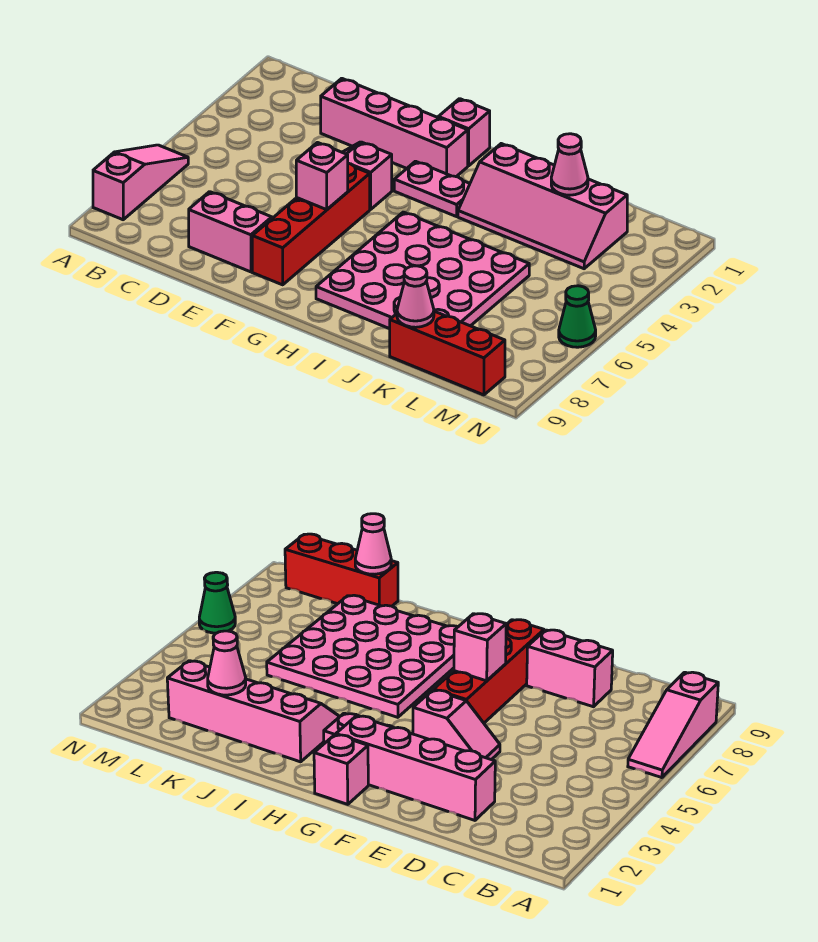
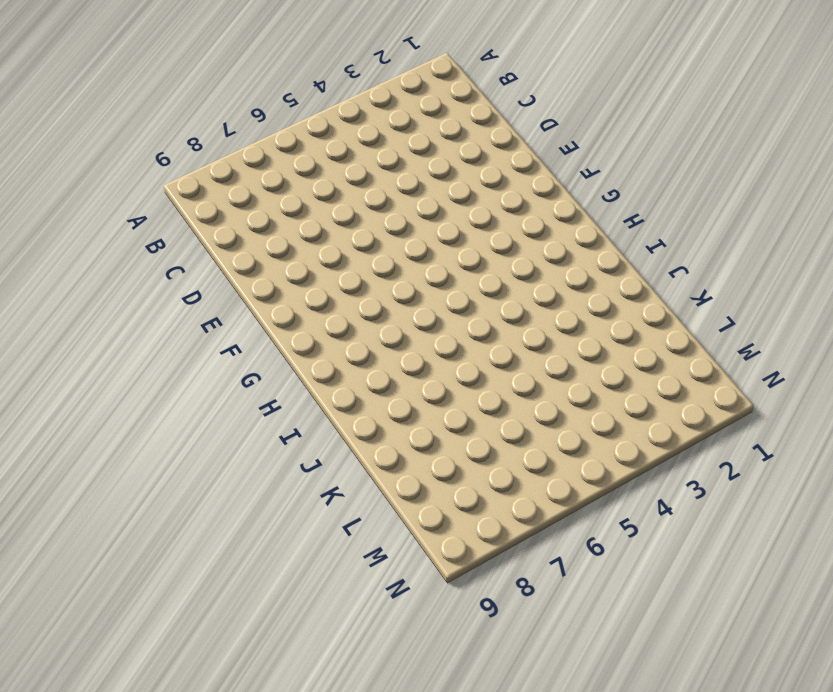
none -> pink slope A6:A8 level 1 top 8
none -> pink brick D2:G2 level 1
none -> pink brick D8:E8 level 1

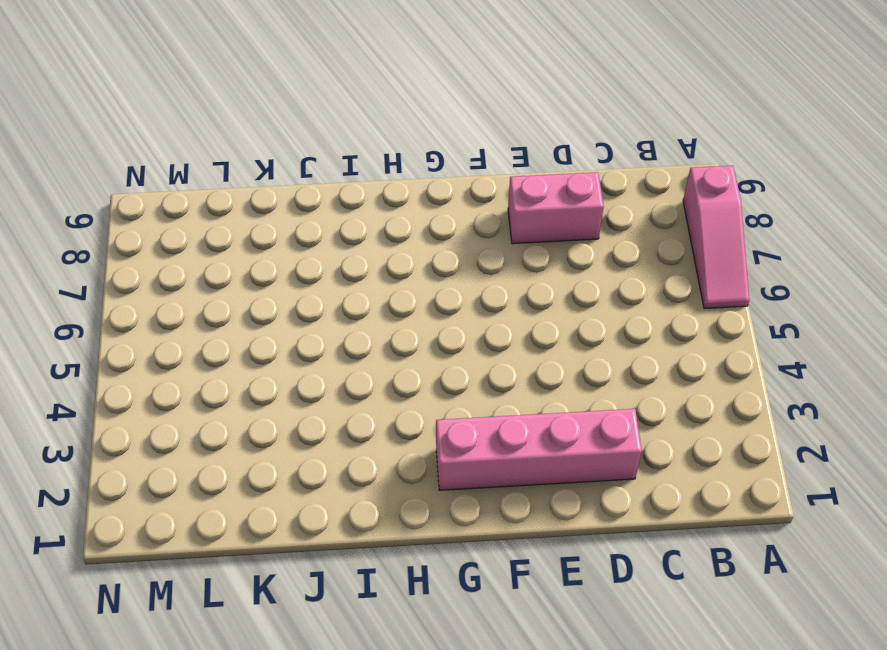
none -> pink slope E4:F4 level 1 top F
none -> red brick F5:F8 level 1
none -> pink brick G1 level 1

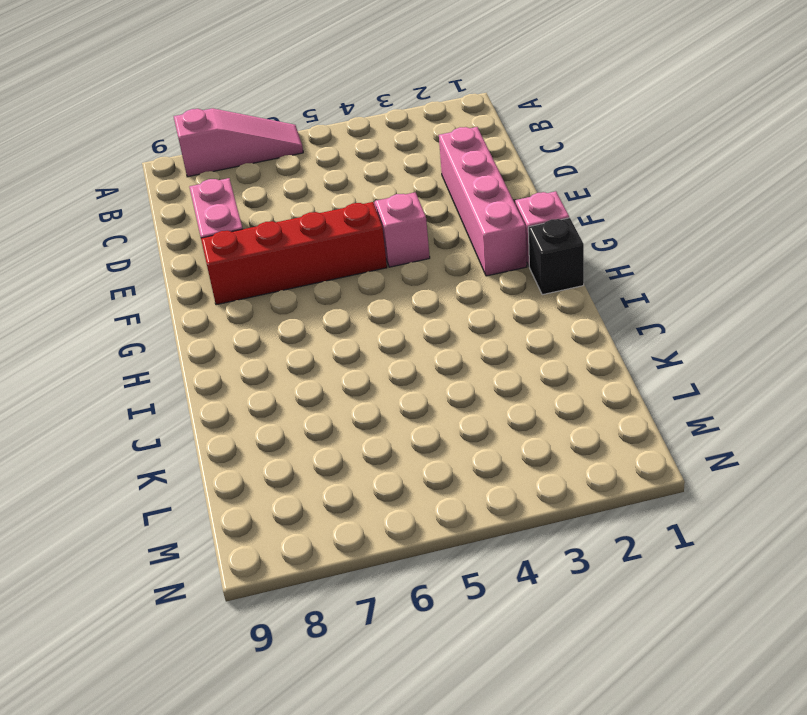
black brick H1 level 1 -> none
none -> pink plate G3:H3 level 1
none -> pink plate H5:K8 level 1
none -> pink slope I2:L3 level 1 top 2

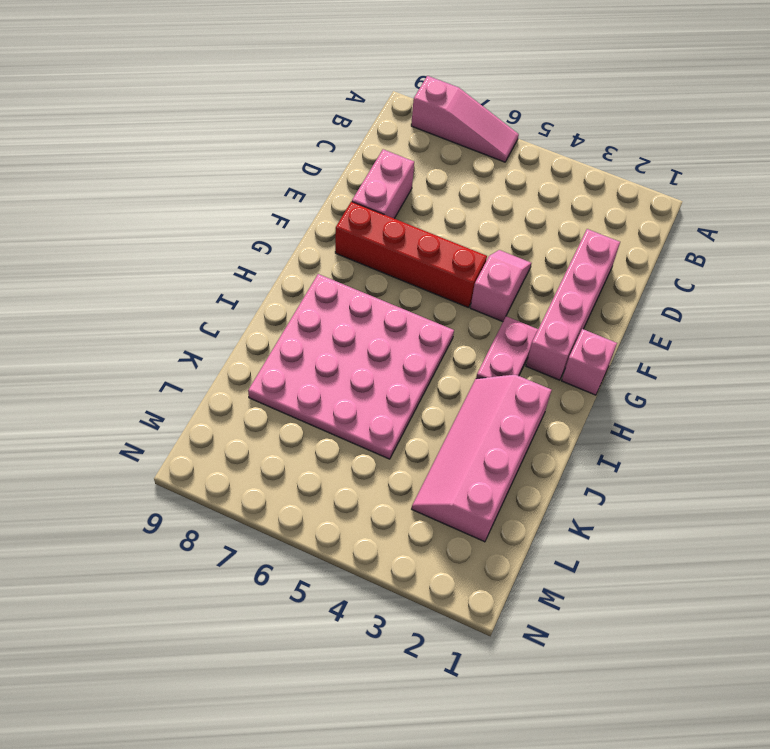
none -> red brick K9:M9 level 1
none -> green cone N6 level 1
none -> pink brick F6 level 2

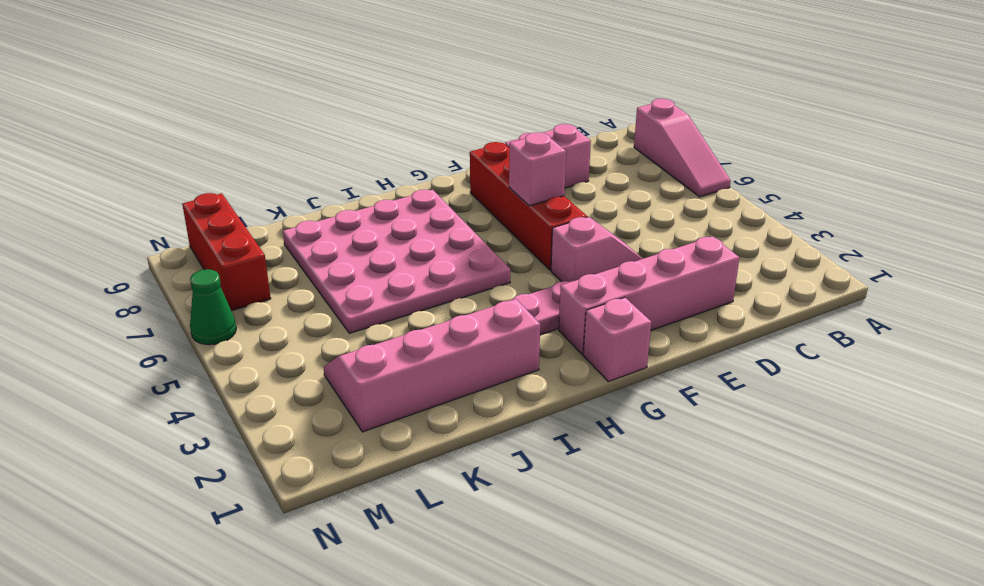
red brick M7:M9 level 1 -> red brick K9:M9 level 1
none -> pink cone K2 level 2
none -> pink cone K9 level 2

